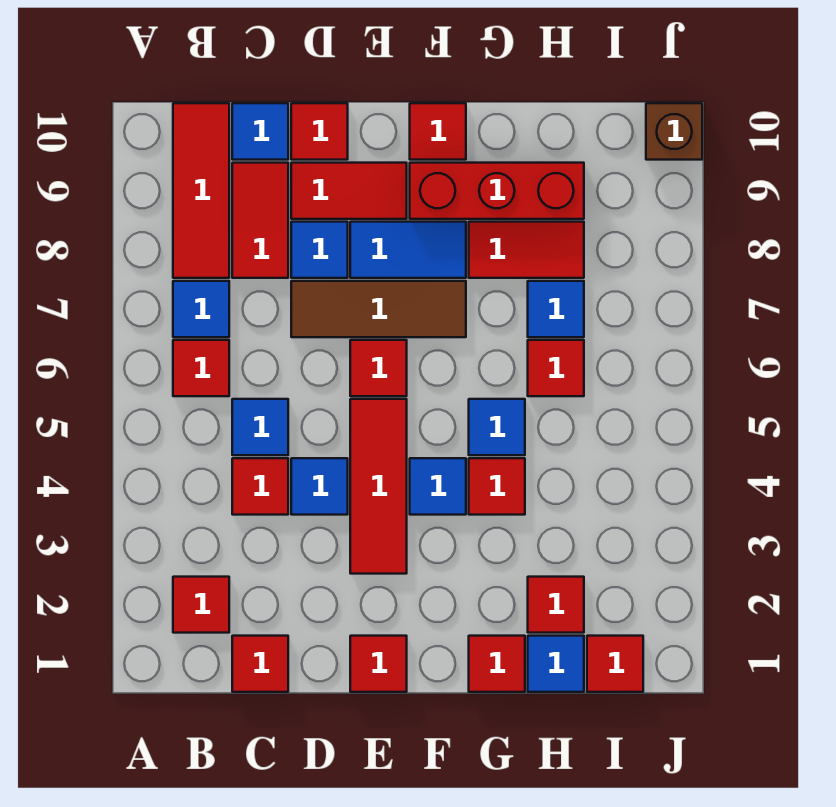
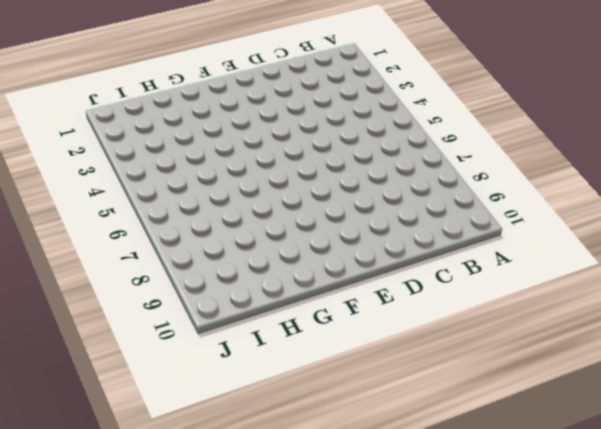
none -> red tile B2 level 1
none -> red tile B6 level 1
none -> blue tile B7 level 1
none -> red tile B8:B10 level 1

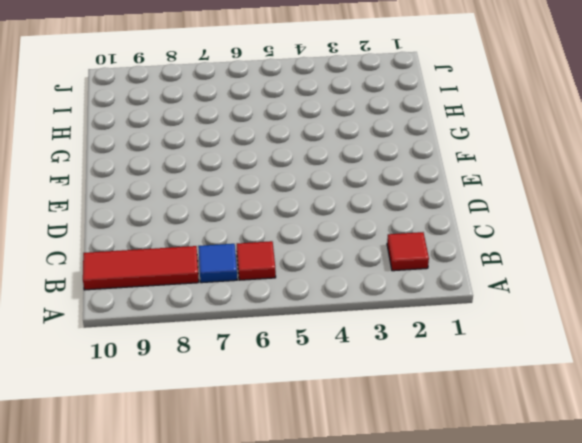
none -> red tile C1 level 1
none -> red tile C4 level 1
none -> blue tile C5 level 1
none -> red tile C8:C9 level 1

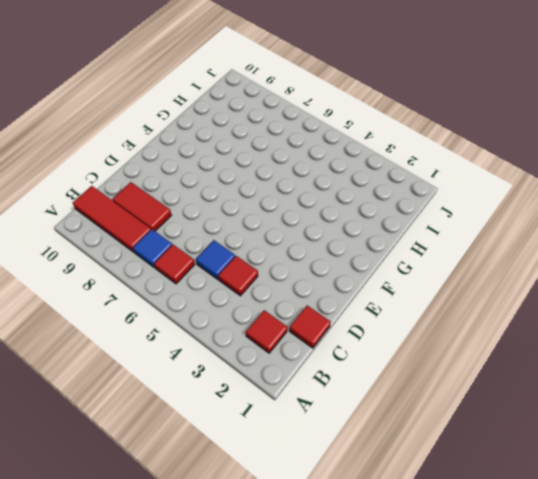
none -> blue tile C10 level 1
none -> blue tile D4 level 1
none -> brown tile D7:F7 level 1
none -> blue tile D8 level 1

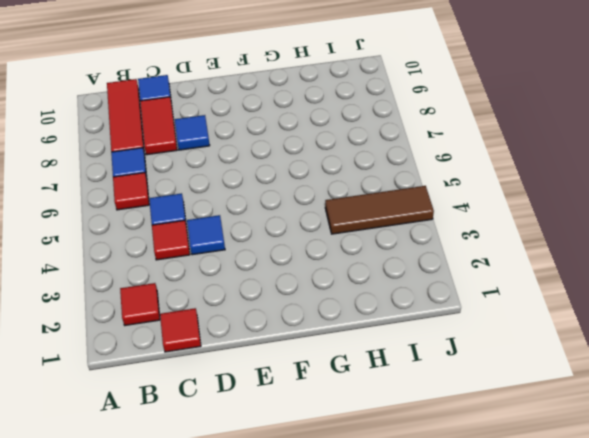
brown tile H4:J4 level 1 -> brown tile D7:F7 level 1
none -> red tile D9:E9 level 1
none -> red tile D10 level 1
none -> red tile E1 level 1
none -> red tile E3:E5 level 1

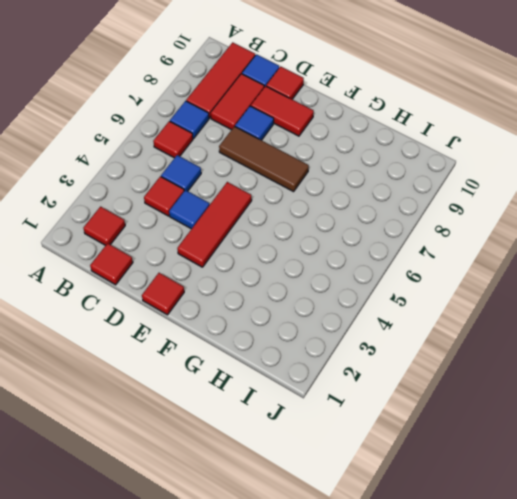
none -> red tile E6 level 1
none -> blue tile E8:F8 level 1
none -> blue tile F4 level 1
none -> red brick F9:H9 level 1

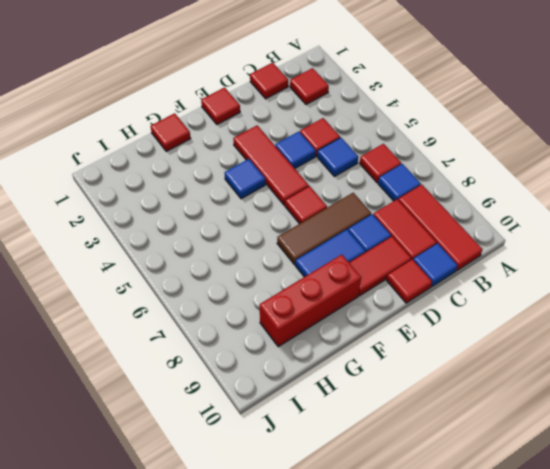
none -> red tile F10 level 1
none -> red tile G4 level 1
none -> blue tile G5 level 1
none -> red tile G8:H8 level 1

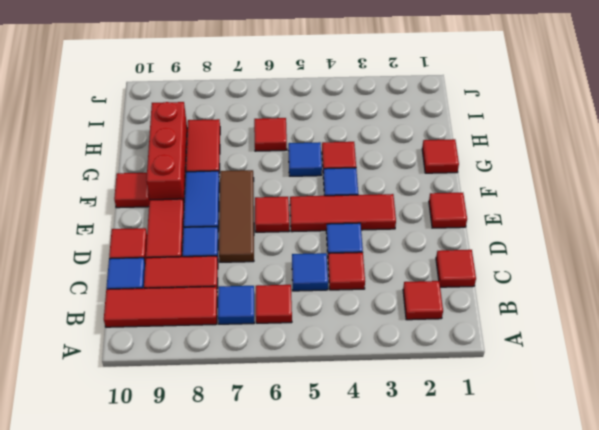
none -> blue tile H1 level 1
none -> red tile H2 level 1
none -> blue tile H7 level 1
none -> red tile I1 level 1

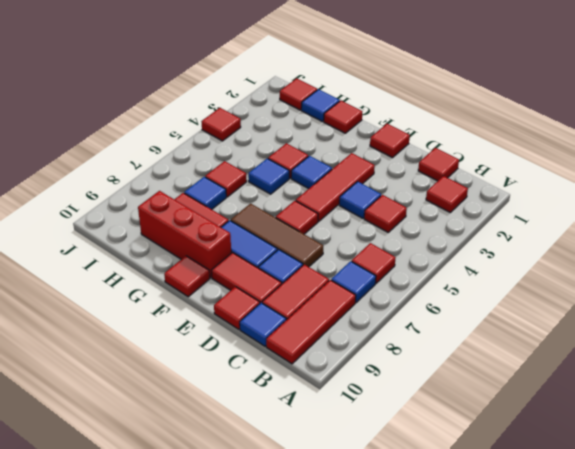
red tile J4 level 1 -> red tile H2 level 1
none -> blue tile C5 level 1
none -> brown brick J10 level 1

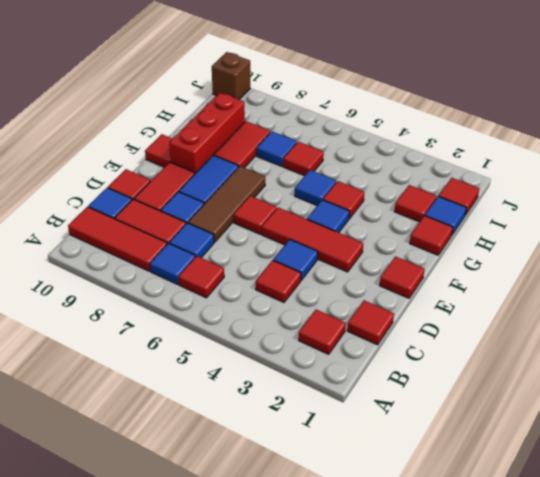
blue tile C7 level 1 -> blue tile C5 level 1

